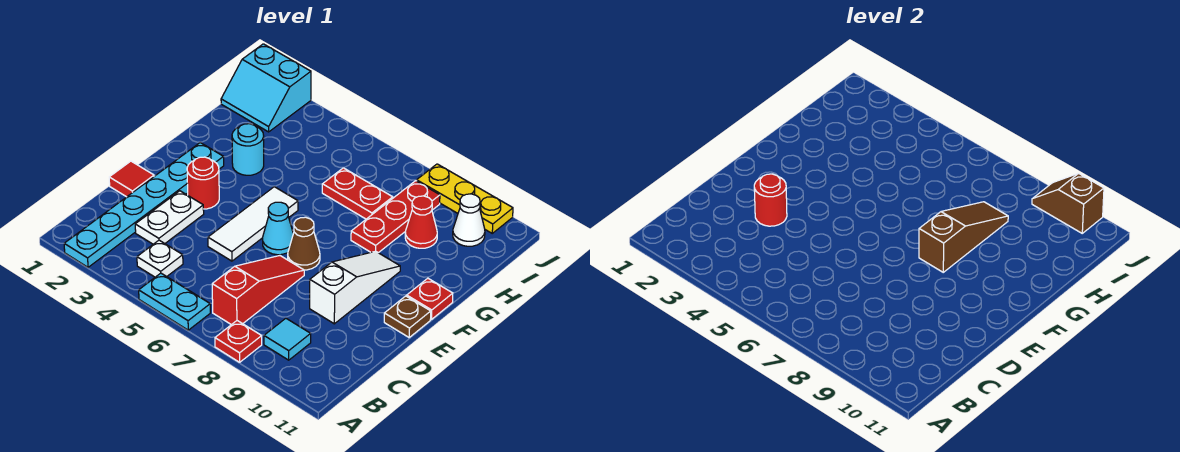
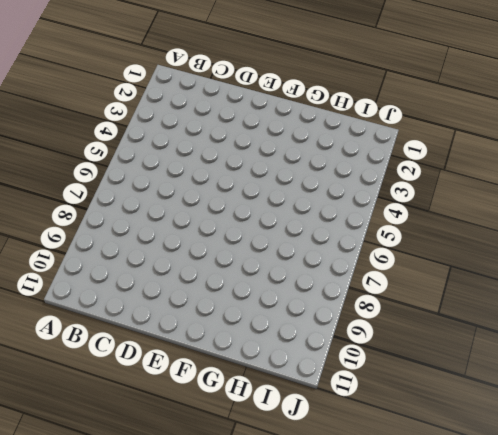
none -> cyan plate A2:F2 level 1
none -> cyan plate A5:A6 level 1
none -> red plate A8 level 1

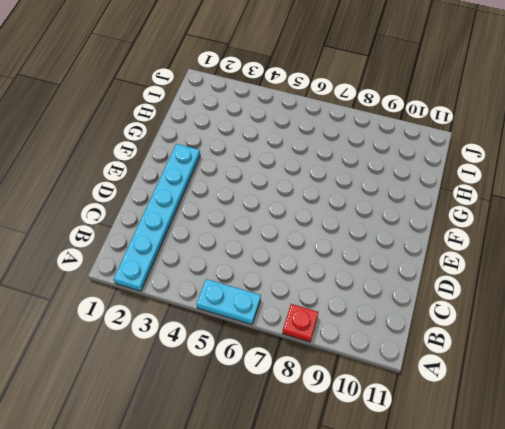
none -> white plate B4 level 1
none -> red slope B7:D7 level 1 top B
none -> cyan tile B9 level 1

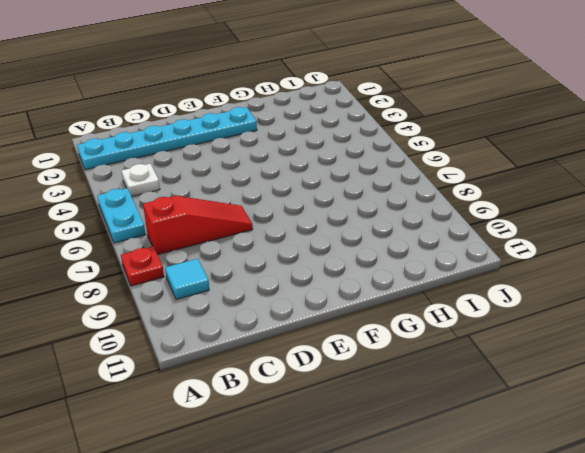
none -> white plate C3:D3 level 1
none -> red tile D1 level 1
none -> white tile D5:F5 level 1

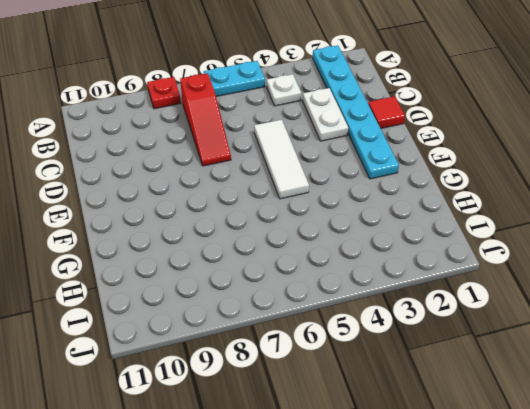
none -> cyan tile B9 level 1
none -> white slope D9:F9 level 1 top D
none -> red round brick E3 level 1

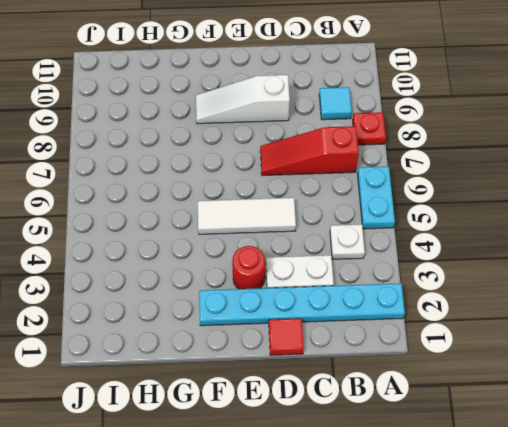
none -> cyan cone E6 level 1
none -> brown cone E7 level 1
none -> brown plate E11 level 1

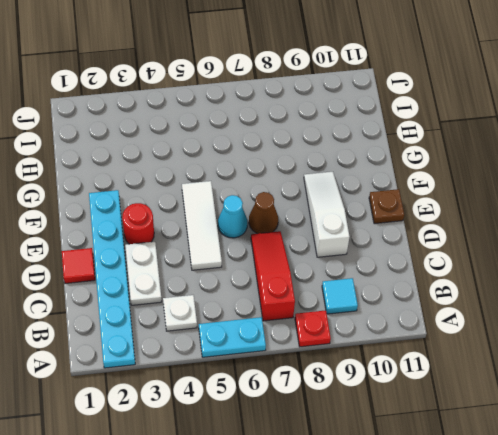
none -> red plate F11 level 1
none -> cyan round brick G3 level 1
none -> red plate G8:I8 level 1

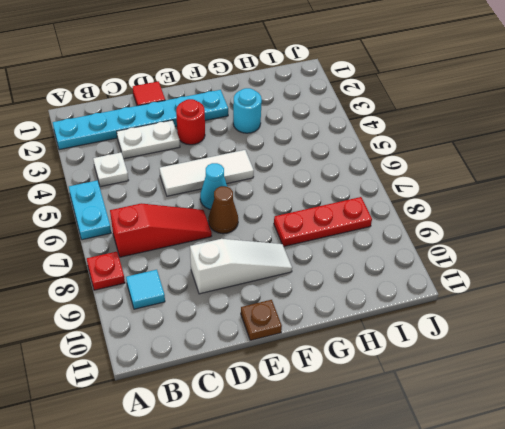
none -> red plate F11 level 1
none -> red plate H6:H7 level 1
none -> red cone H9 level 1

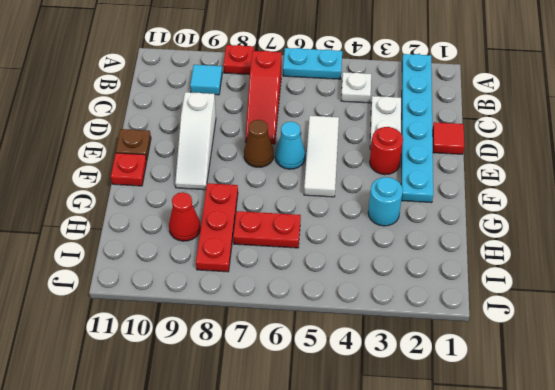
none -> cyan slope I1:J2 level 1 top J
none -> white cone I10 level 1
none -> yellow plate J8:J10 level 1

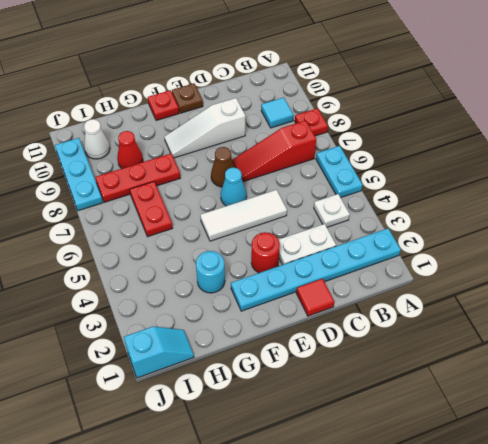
cyan slope I1:J1 level 1 top J -> cyan slope I1:J2 level 1 top J
cyan plate J8:J10 level 1 -> yellow plate J8:J10 level 1
none -> red round brick D3 level 2
none -> brown slope F8:H8 level 2 top F
none -> brown slope J9:J10 level 2 top 10

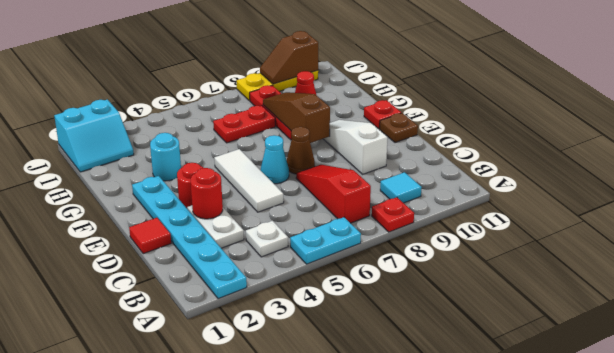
none -> white cone I10 level 1

